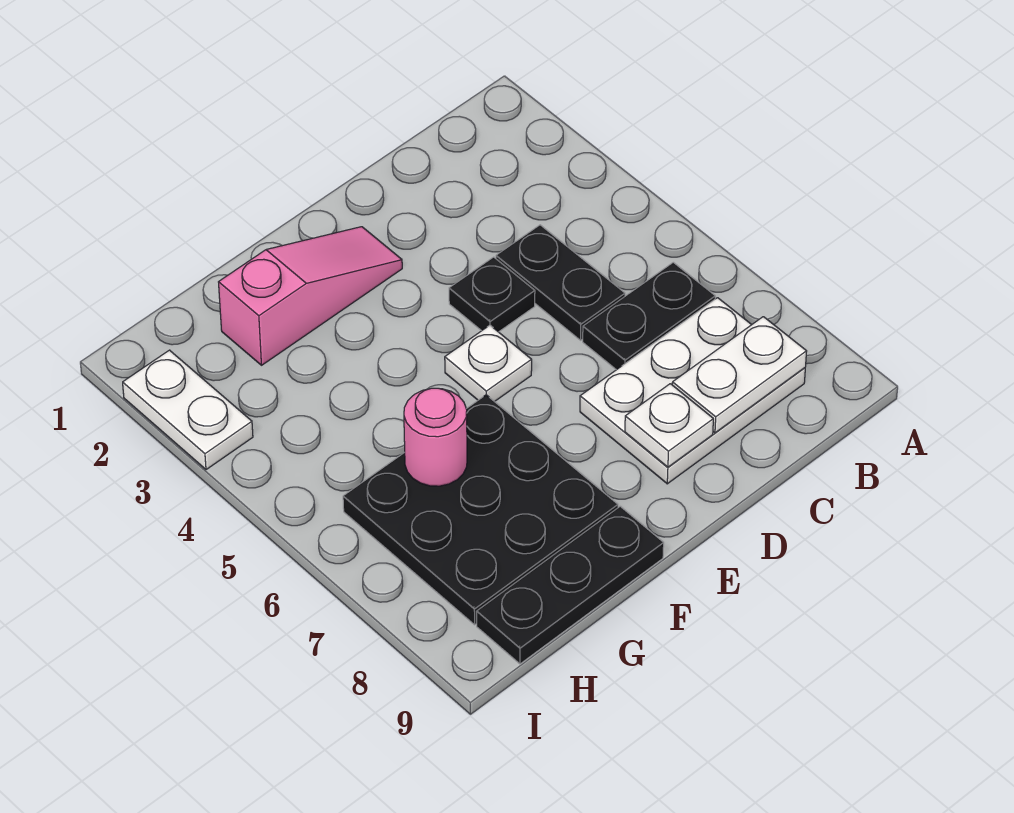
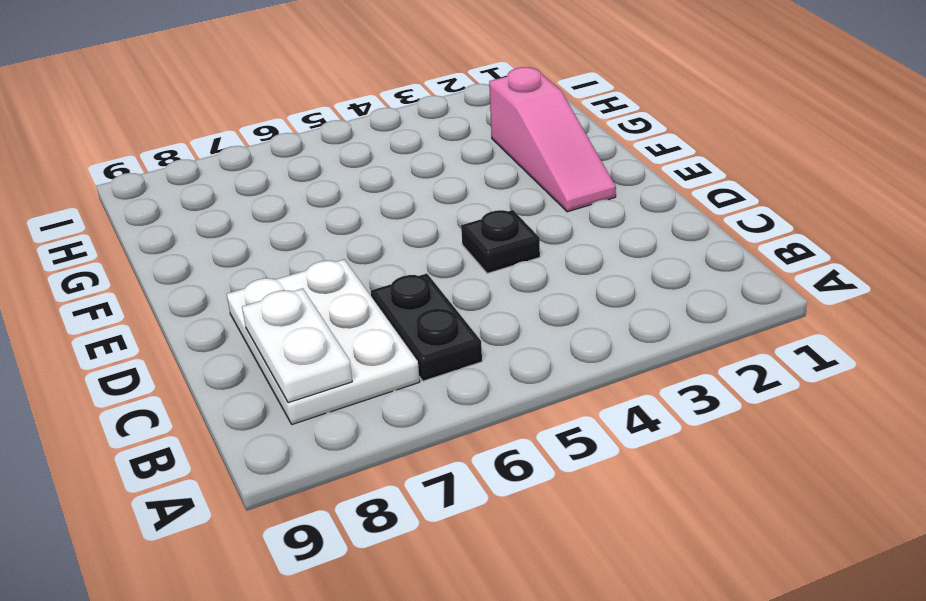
none -> black plate C4:C5 level 1
none -> white plate E5 level 1
none -> black plate F6:H8 level 1

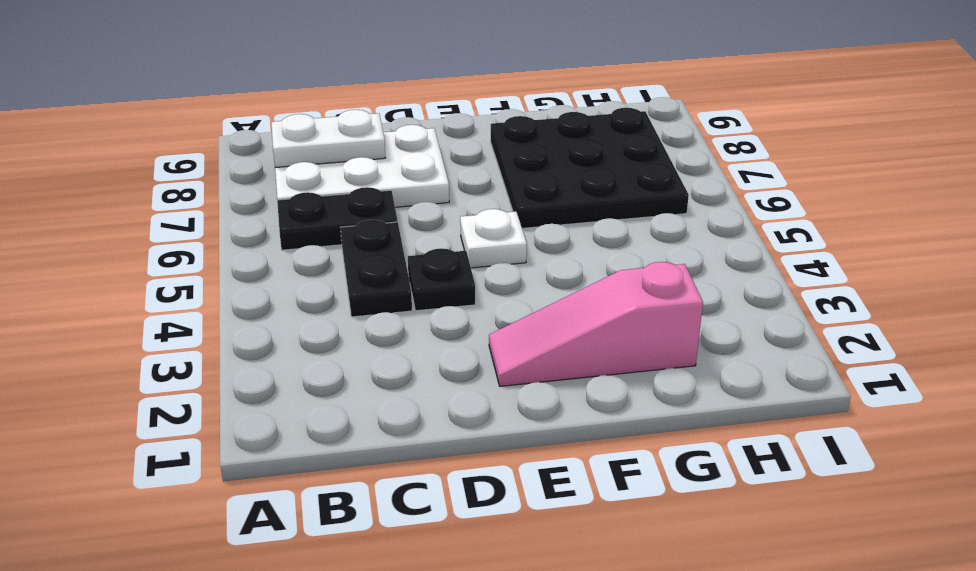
none -> black plate F9:H9 level 1
none -> white plate I2:I3 level 1
none -> white plate D8 level 2

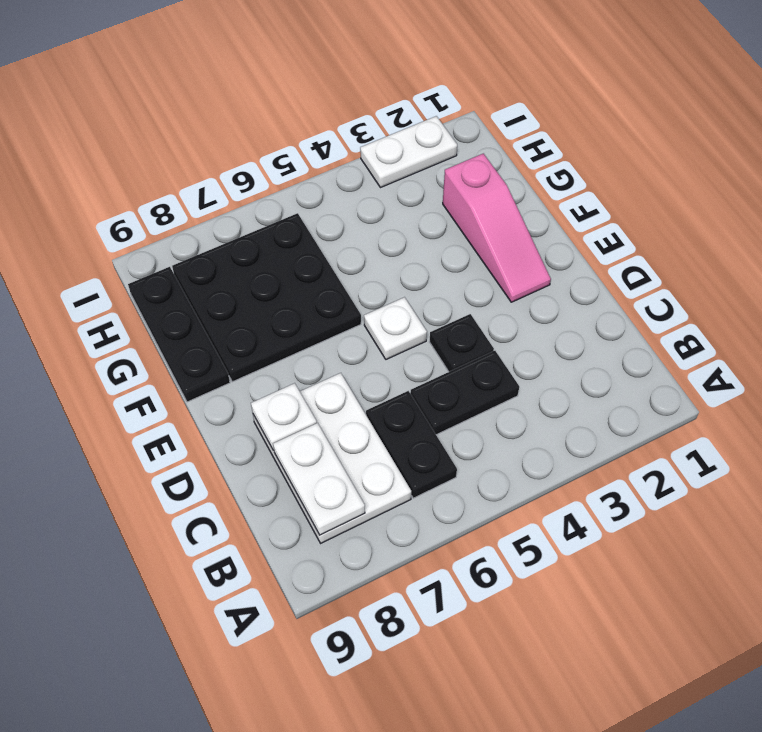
none -> pink round brick G6 level 2

